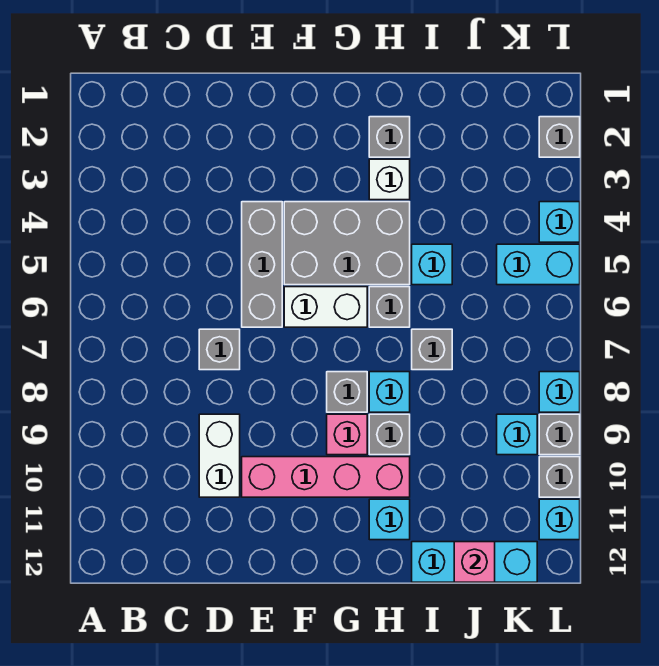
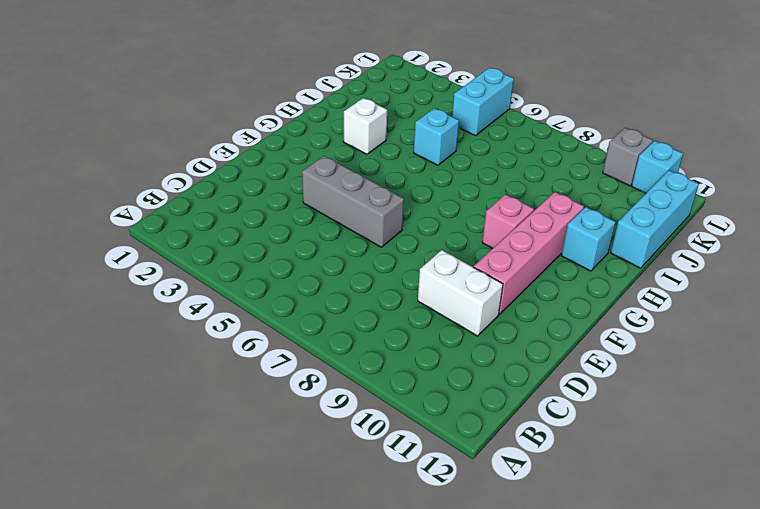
none -> grey brick D7 level 1
none -> grey brick F4:H5 level 1
none -> white brick F6:G6 level 1

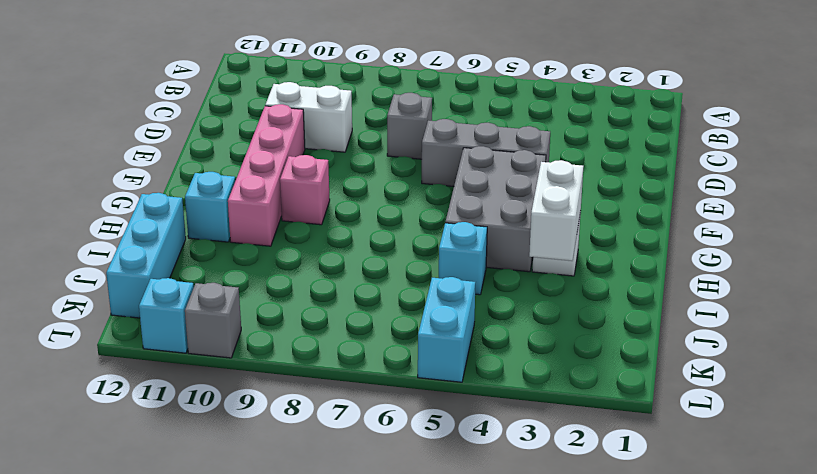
white brick H3:I3 level 2 -> white brick F6:G6 level 1
none -> grey brick G8 level 1
none -> grey brick H2 level 1
none -> grey brick H6 level 1

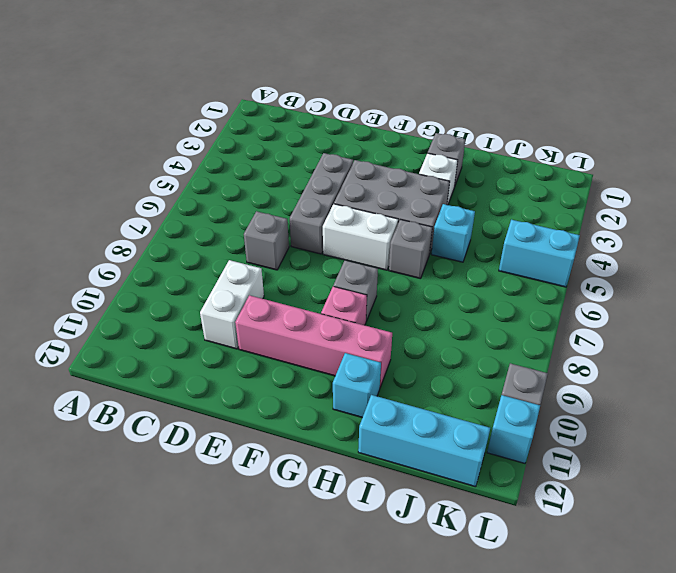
none -> cyan brick H8 level 1
none -> grey brick H9 level 1
none -> grey brick I7 level 1

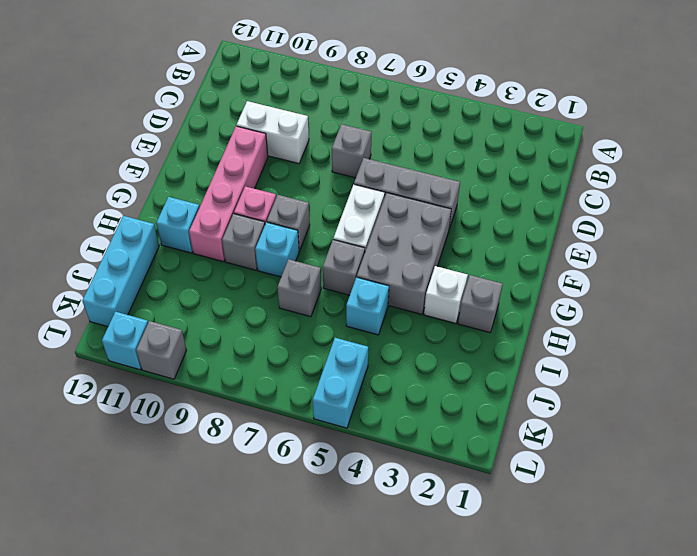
none -> cyan brick K9 level 1
none -> grey brick L2 level 1
none -> cyan brick L4 level 1

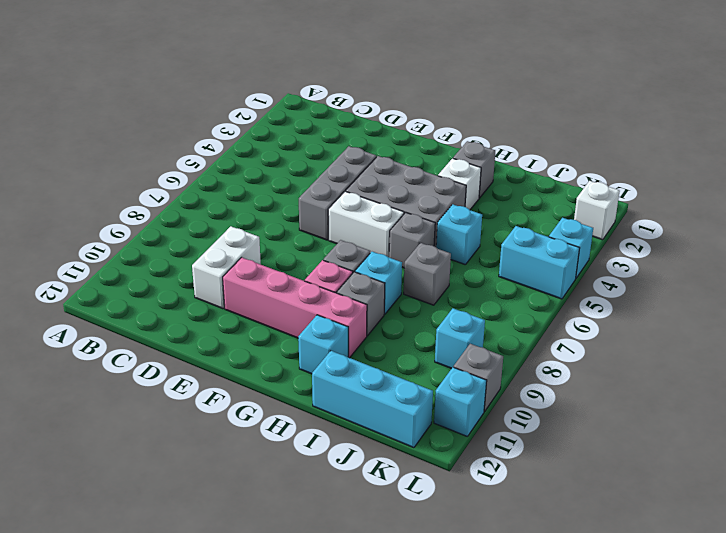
white brick L2 level 1 -> grey brick L2 level 1
none -> grey brick D7 level 1
none -> cyan brick L8 level 1
none -> grey brick L9 level 1

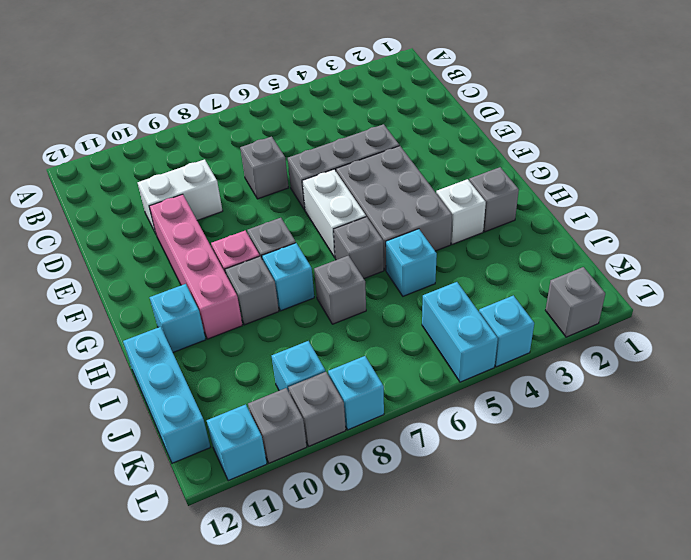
none -> pink brick J12 level 2

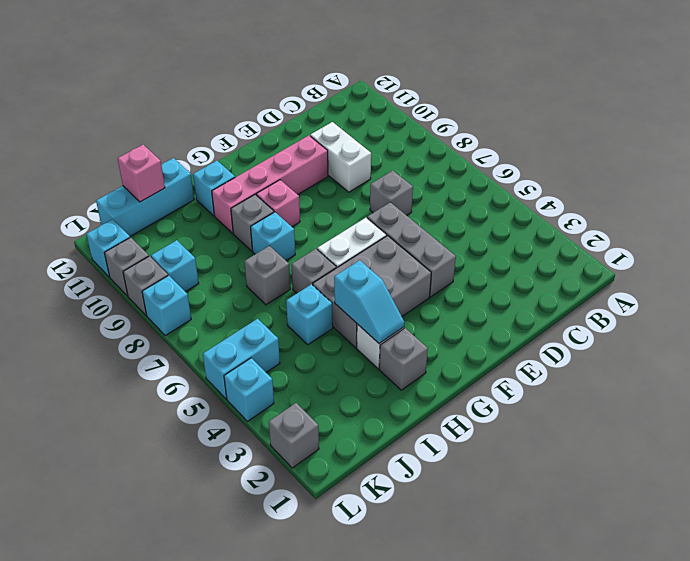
cyan slope H3:H4 level 2 top 4 -> none
none -> grey brick G8 level 1

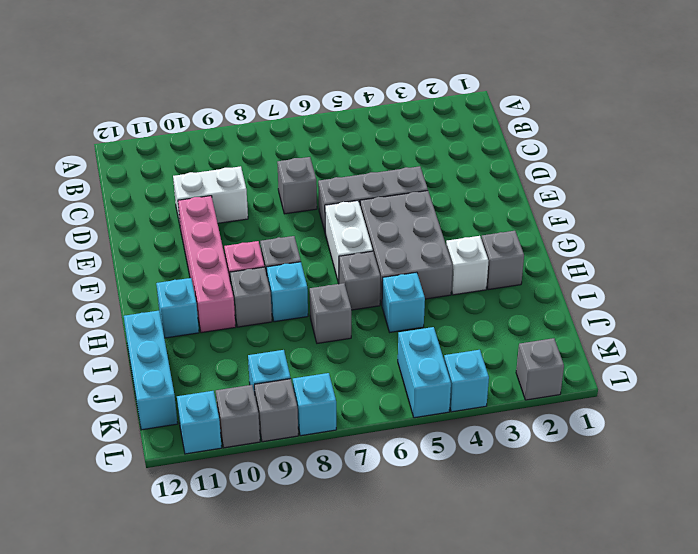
none -> pink brick J12 level 2

